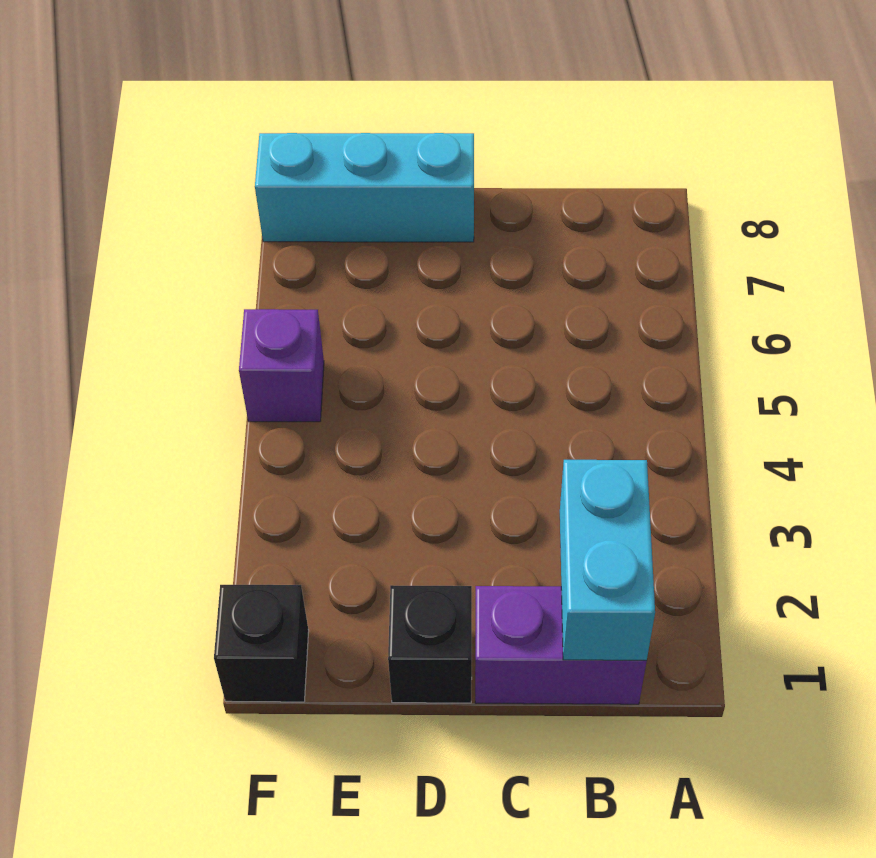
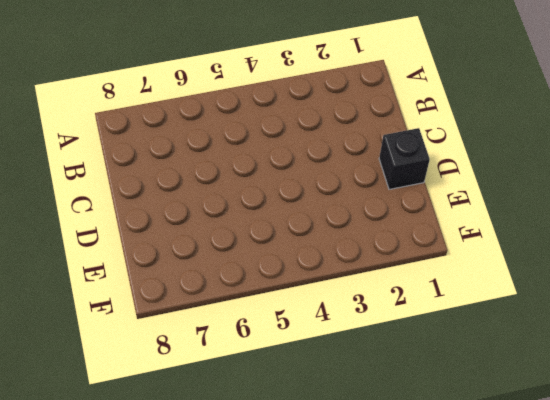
none -> purple brick B1:C1 level 1
none -> cyan brick D8:F8 level 1

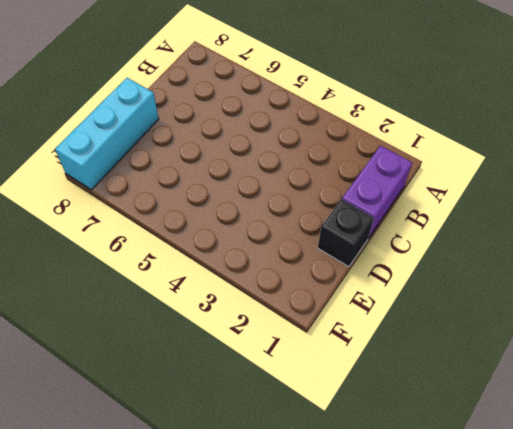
none -> black brick F1 level 1
none -> purple brick F5 level 1

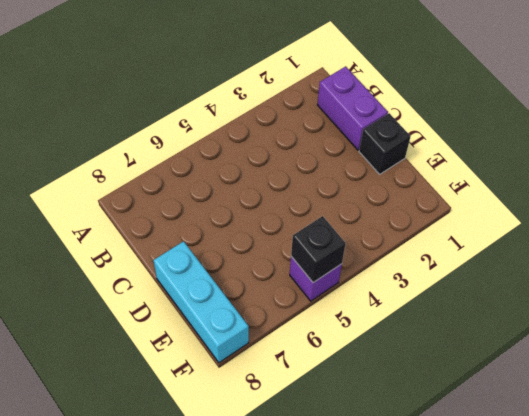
black brick F5 level 2 -> black brick F1 level 1
none -> cyan brick B1:B2 level 2

